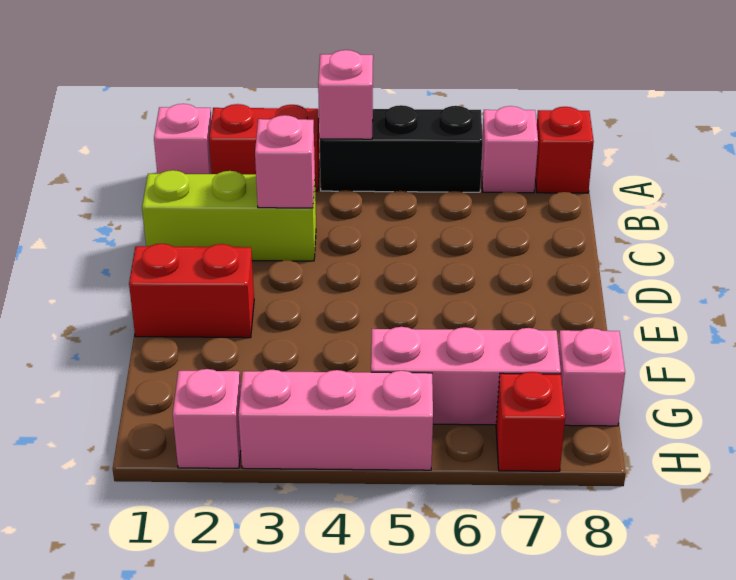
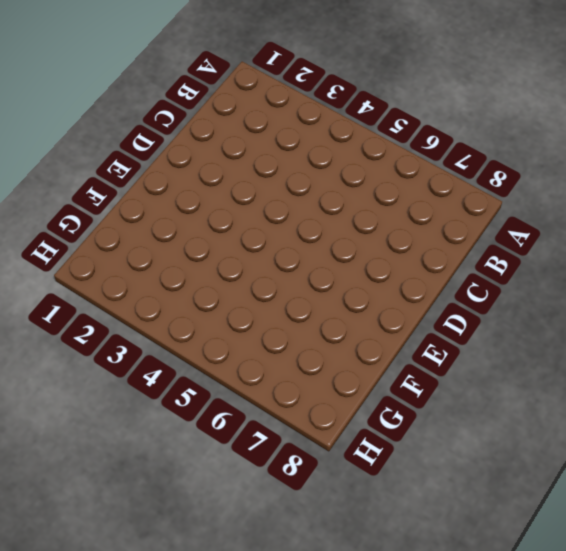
none -> pink brick A1 level 1
none -> red brick A2:A3 level 1
none -> black brick A4:A6 level 1

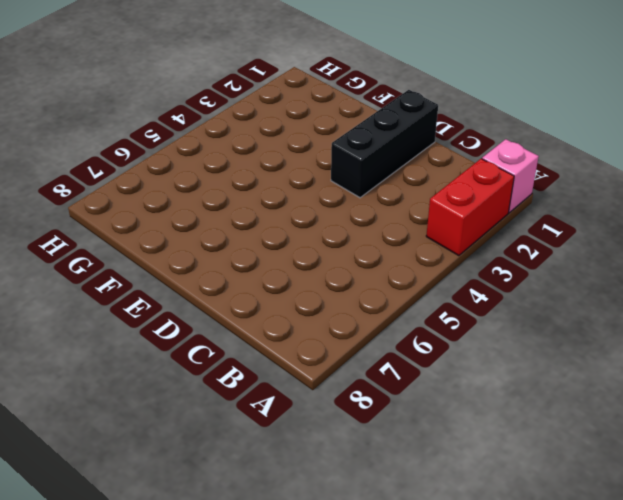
black brick D1:D3 level 1 -> black brick A4:A6 level 1
none -> pink brick A7 level 1
none -> red brick A8 level 1
none -> lime brick C1:C3 level 1

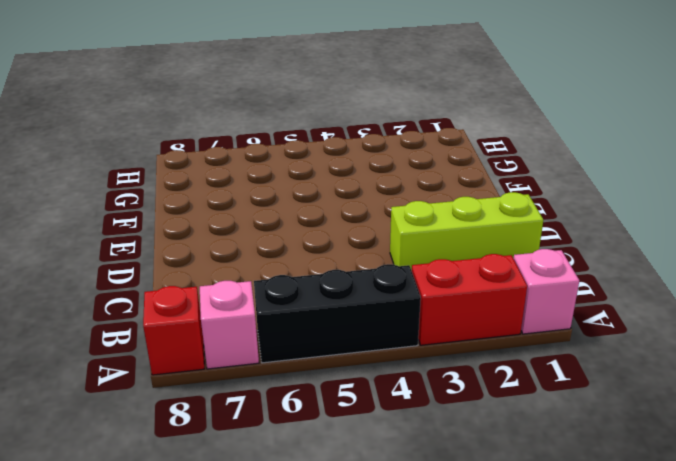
none -> red brick E1:E2 level 1
none -> pink brick G5:G7 level 1
none -> pink brick G8 level 1

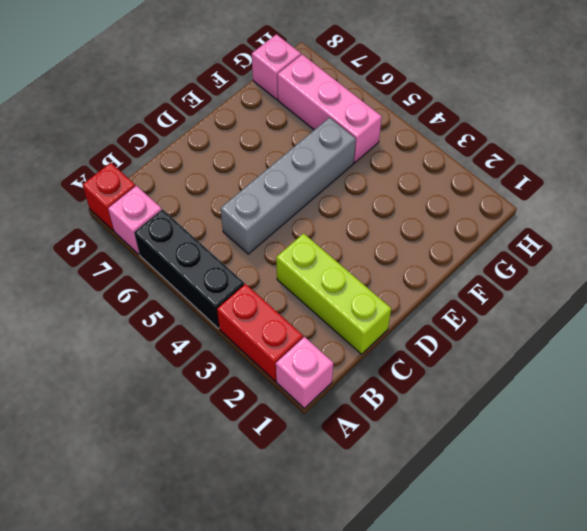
grey brick C5:F5 level 1 -> none
none -> red brick E1:E2 level 1
none -> pink brick H2 level 1
none -> pink brick H3:H5 level 1

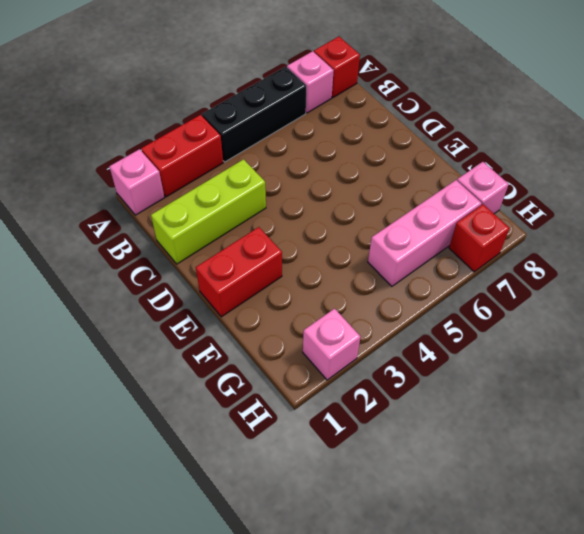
none -> pink brick H3:H5 level 1
none -> pink brick A4 level 2
none -> pink brick C3 level 2

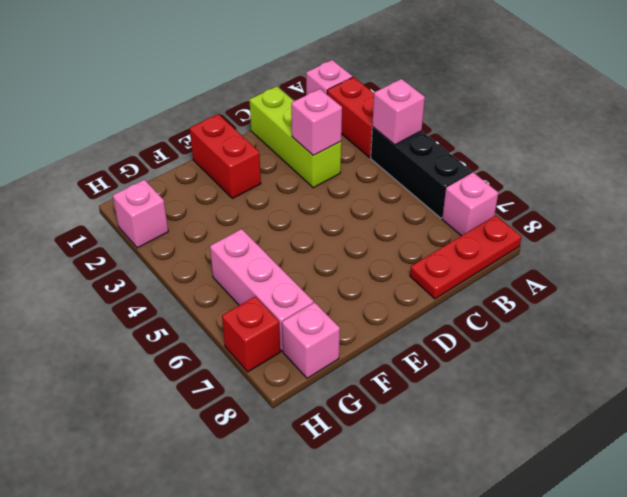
red plate A8:C8 level 1 -> red brick A8 level 1
none -> pink brick H3:H5 level 1

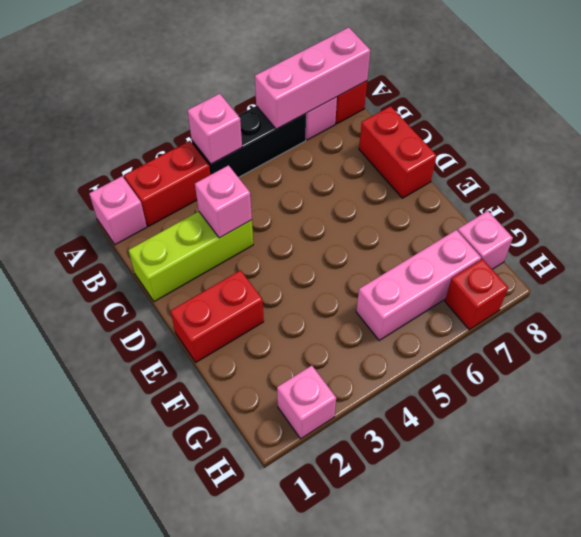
pink brick A6:A8 level 2 -> pink brick H3:H5 level 1
red brick C8:D8 level 1 -> none

